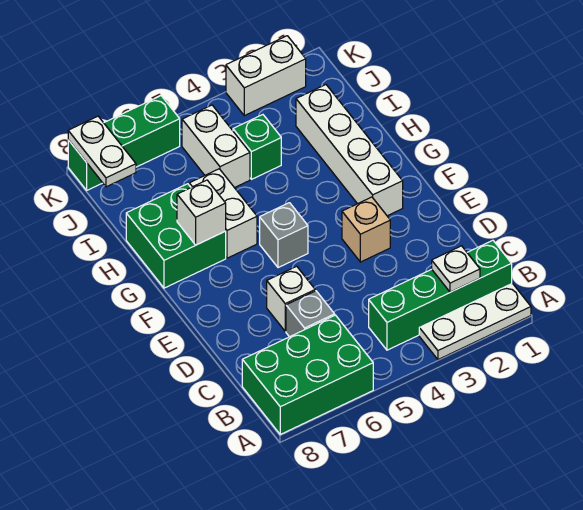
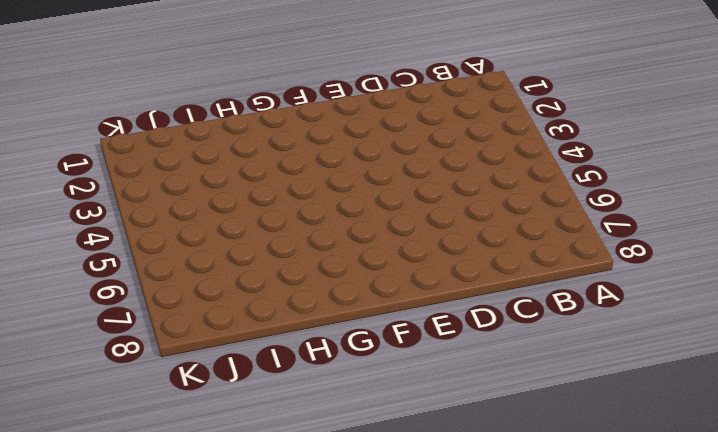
none -> white plate A1:A3 level 1
none -> green brick A6:B8 level 1
none -> green brick B1:B4 level 1

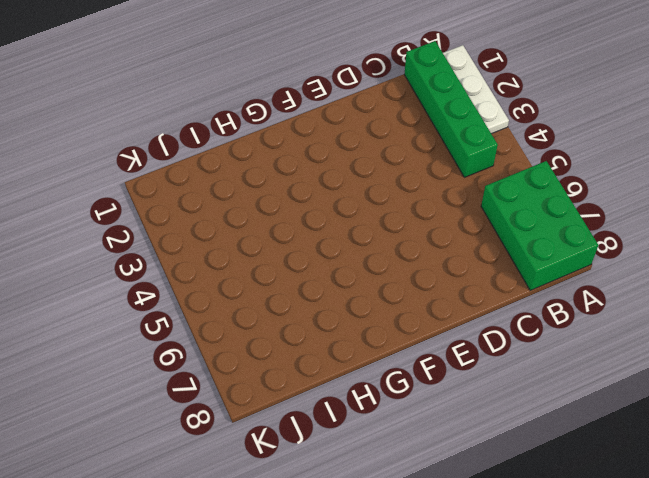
none -> grey brick C6 level 1
none -> white brick D6 level 1
none -> tan brick E3 level 1

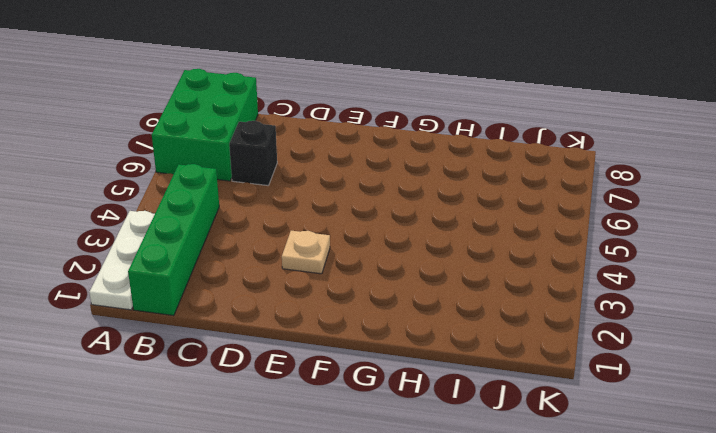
black brick C6 level 1 -> grey brick C6 level 1
tan plate E3 level 1 -> tan brick E3 level 1
none -> white brick D6 level 1
none -> white brick F2:I2 level 1
none -> grey brick F5 level 1

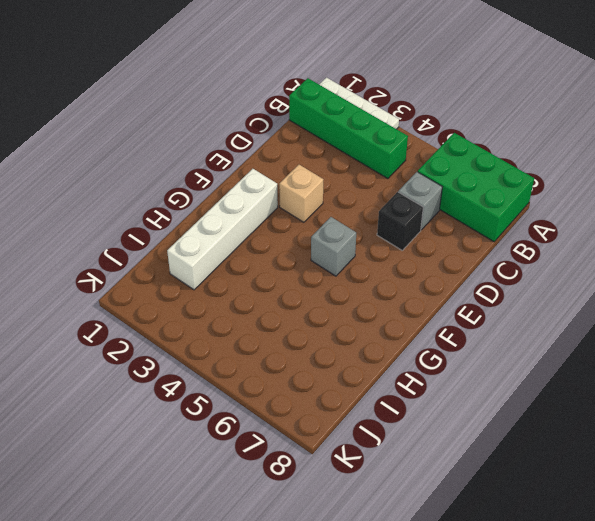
black brick D6 level 1 -> white brick D6 level 1
none -> white brick G6:H6 level 1
none -> green brick G7:H8 level 1
none -> green brick I4 level 1

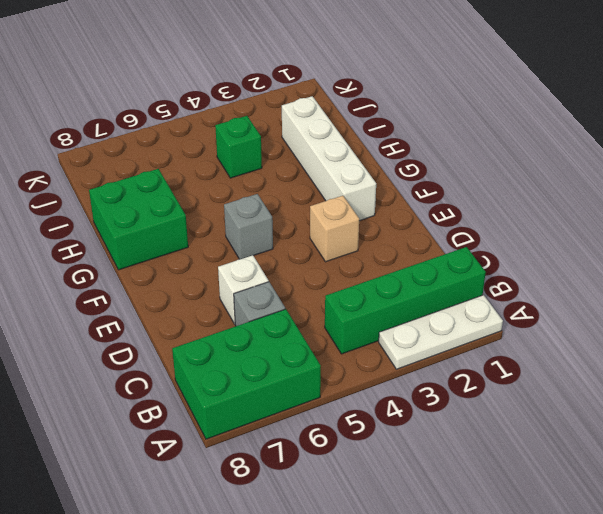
none -> white brick G6:H6 level 1
none -> white brick I5:J5 level 1
none -> white brick K2:K3 level 1

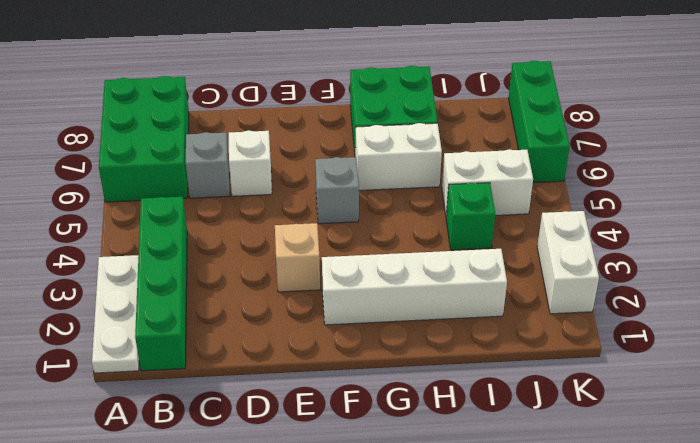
none -> white plate B2 level 2
none -> white brick G7 level 2
none -> white plate J8:K8 level 2

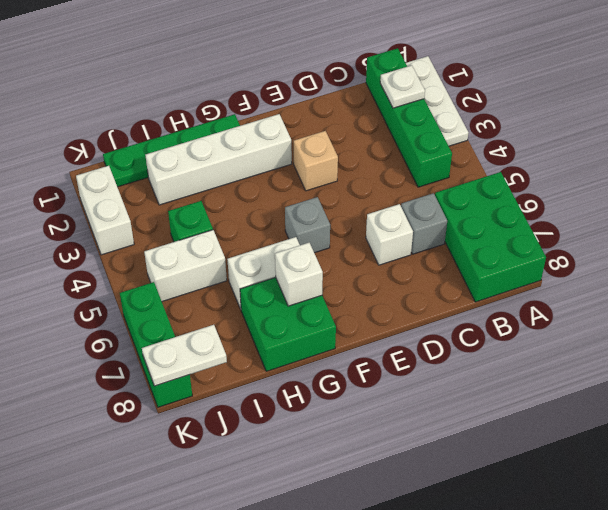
green plate G1:J1 level 1 -> none

